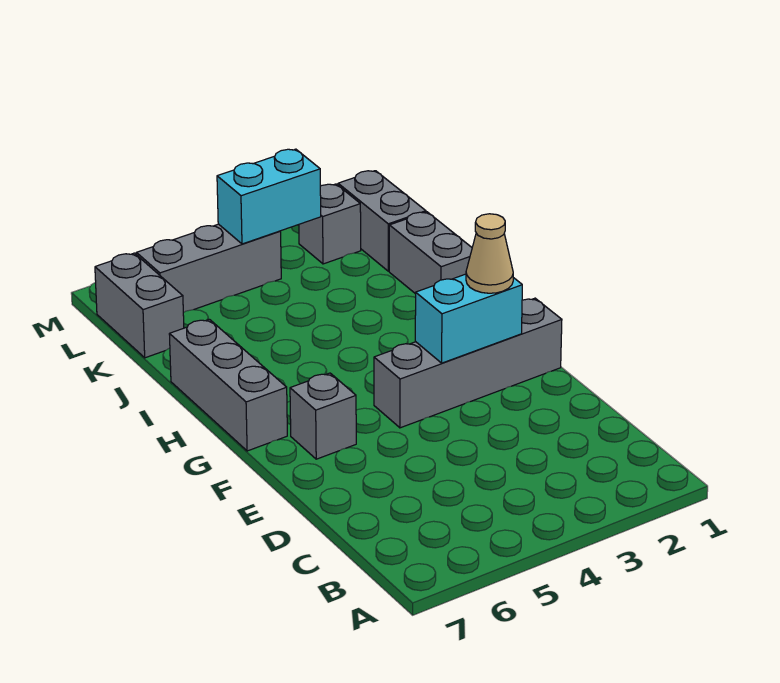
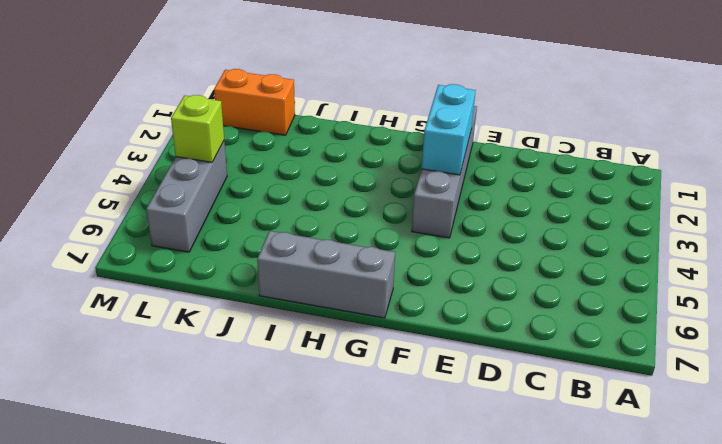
orange brick K1:L1 level 1 -> grey brick K1:L1 level 1
lime brick L4 level 2 -> cyan brick L3:L4 level 2
none -> grey brick F6 level 1
none -> grey brick I1:J1 level 1

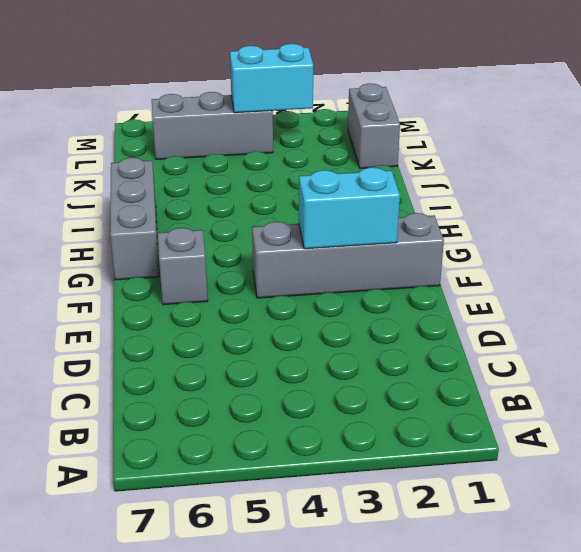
none -> grey brick I1:J1 level 1
none -> grey brick K7:L7 level 1

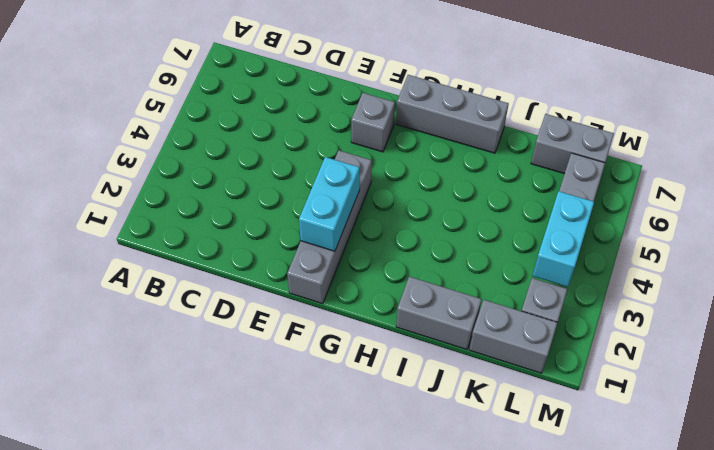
none -> tan cone F2 level 3

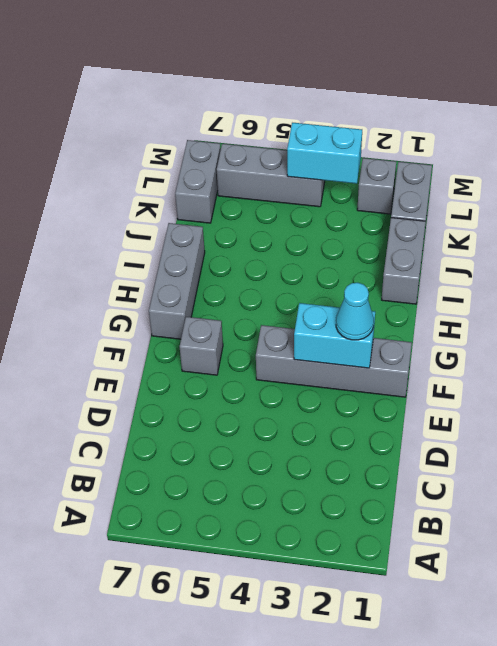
cyan cone F2 level 3 -> tan cone F2 level 3

